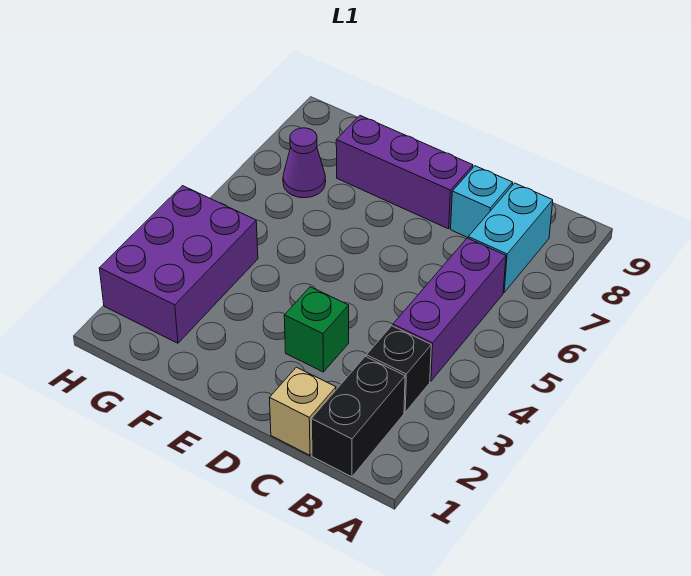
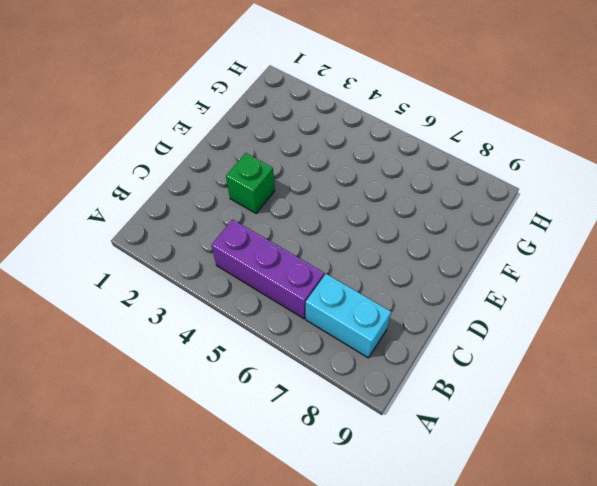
none -> black brick B1:B2 level 1
none -> black brick B3 level 1

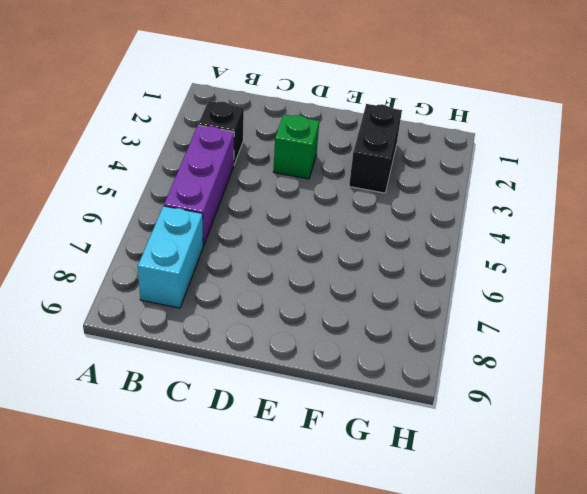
black brick F2:F3 level 1 -> black brick B1:B2 level 1
none -> tan brick C1 level 1
none -> cyan brick C8 level 1

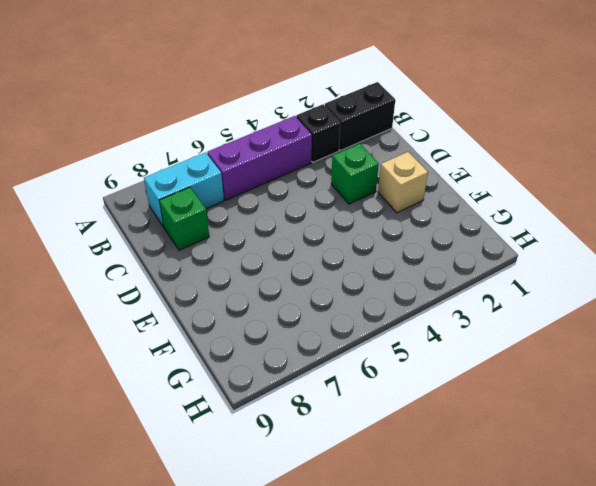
green brick C8 level 1 -> cyan brick C8 level 1
tan brick E2 level 1 -> tan brick C1 level 1
none -> purple brick D8:F8 level 1
none -> purple brick G2:H4 level 1

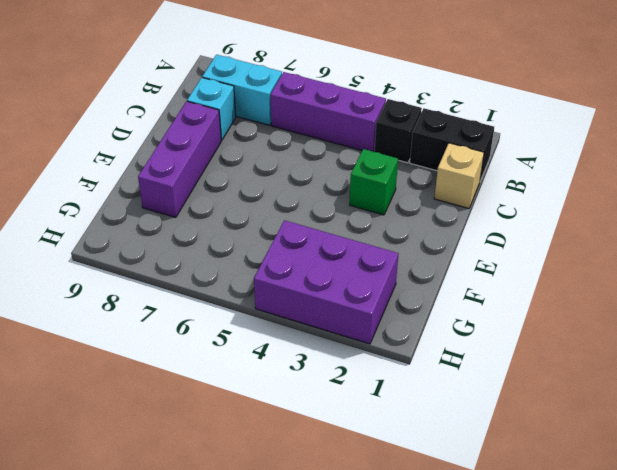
none -> purple cone G7 level 1

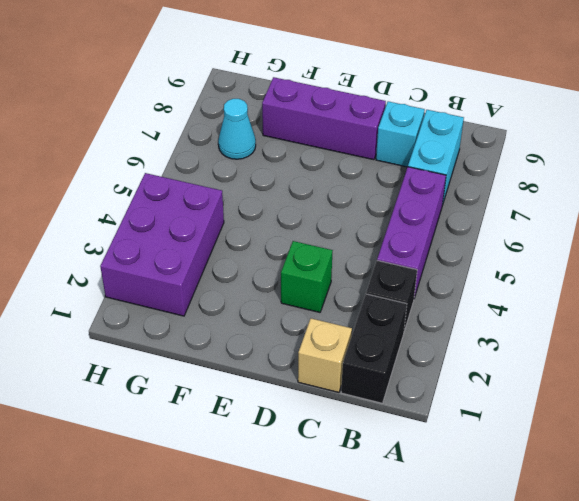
cyan cone G7 level 1 -> purple cone G7 level 1

